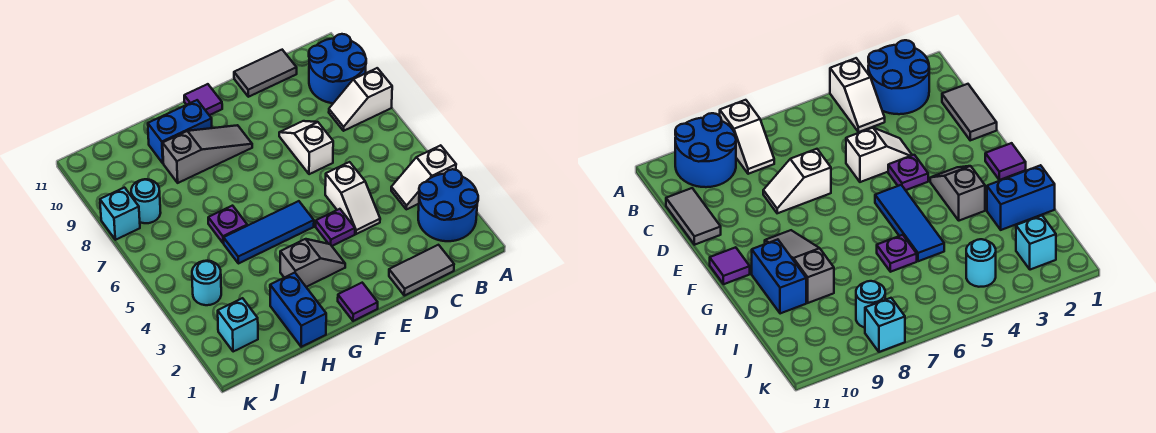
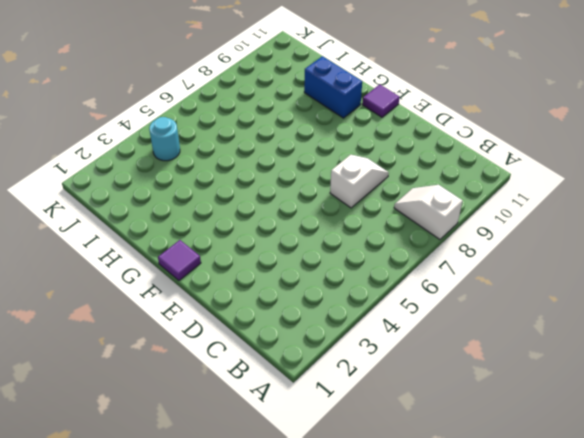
none -> blue round brick A2:B3 level 1
none -> white slope A4:B4 level 1 top A
none -> blue round brick A9:B10 level 1

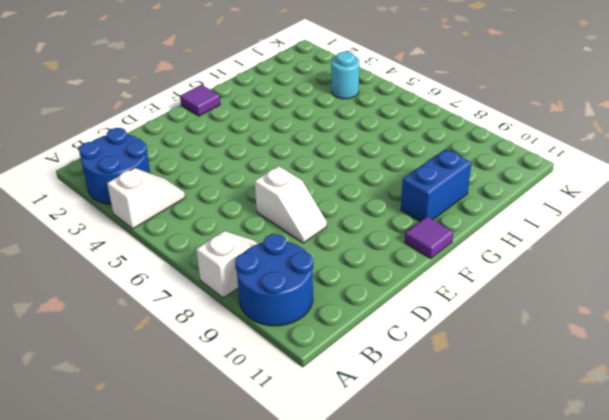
none -> grey tile C1:D1 level 1
none -> grey tile C11:D11 level 1
none -> white slope D4:D5 level 1 top 5

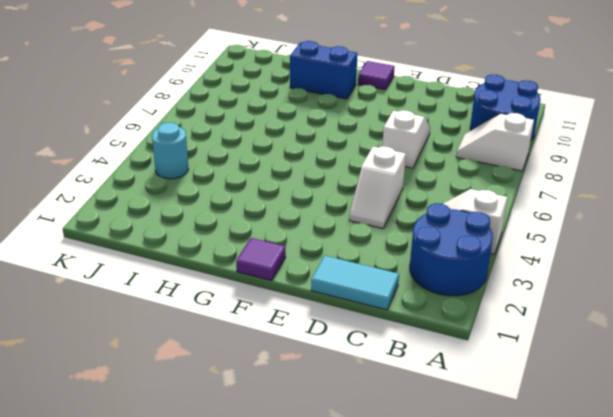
cyan tile C1:D1 level 1 -> grey tile C1:D1 level 1
none -> grey tile C11:D11 level 1
none -> purple plate E4 level 1
none -> grey slope F3:G3 level 1 top G

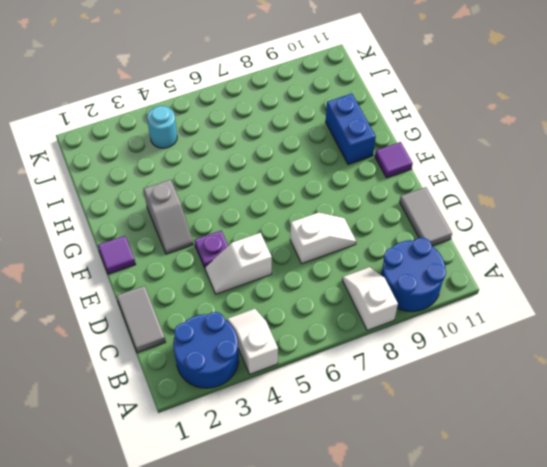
none -> blue tile F5:H5 level 1
none -> grey slope F9:H9 level 1 top H
none -> blue brick H1:H2 level 1

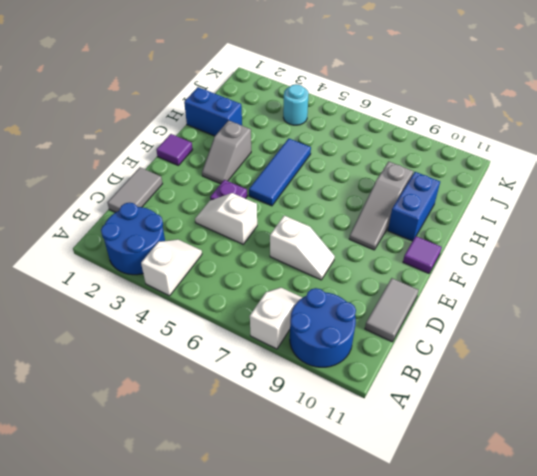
none -> purple plate H6 level 1
none -> cyan brick J2 level 1
none -> cyan round brick J8 level 1

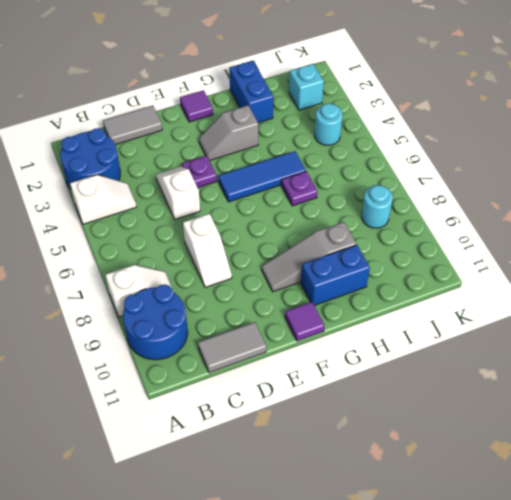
none -> cyan brick K8 level 1

